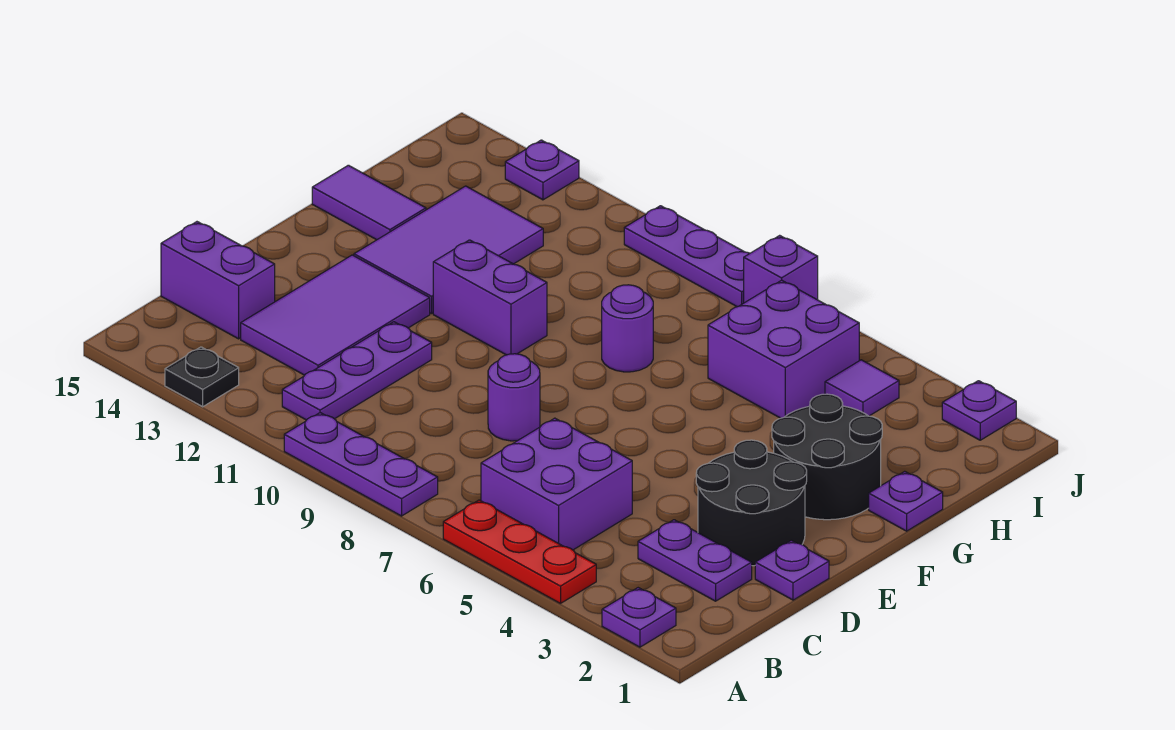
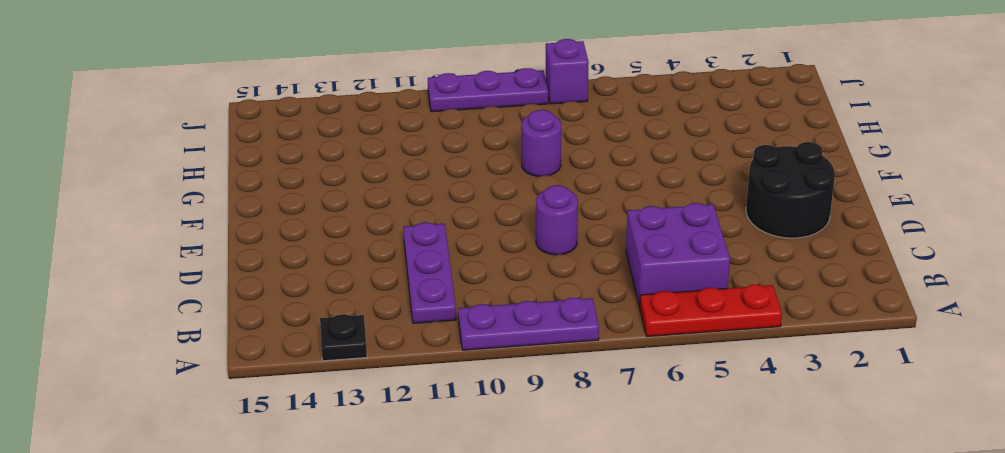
none -> purple plate A2 level 1
none -> purple plate C2:C3 level 1
none -> purple tile C12:E13 level 1

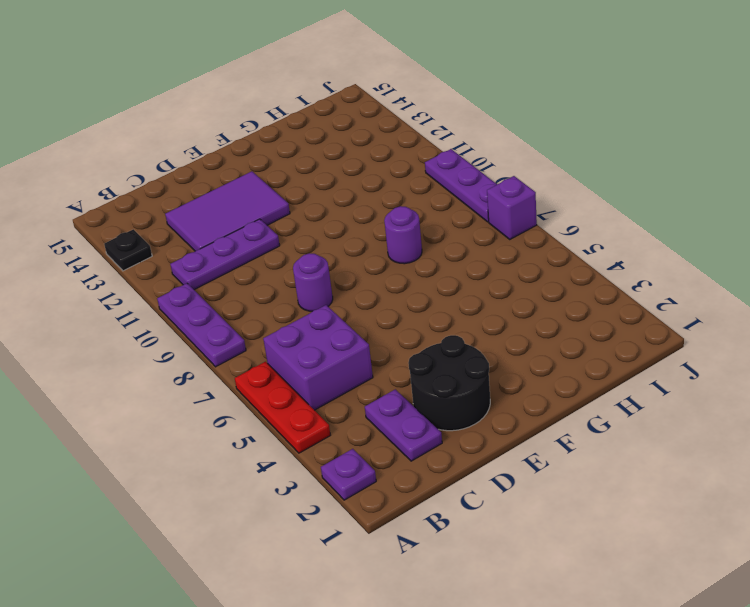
none -> purple brick C14:C15 level 1
none -> purple plate D1 level 1
none -> black round brick F2:G3 level 1

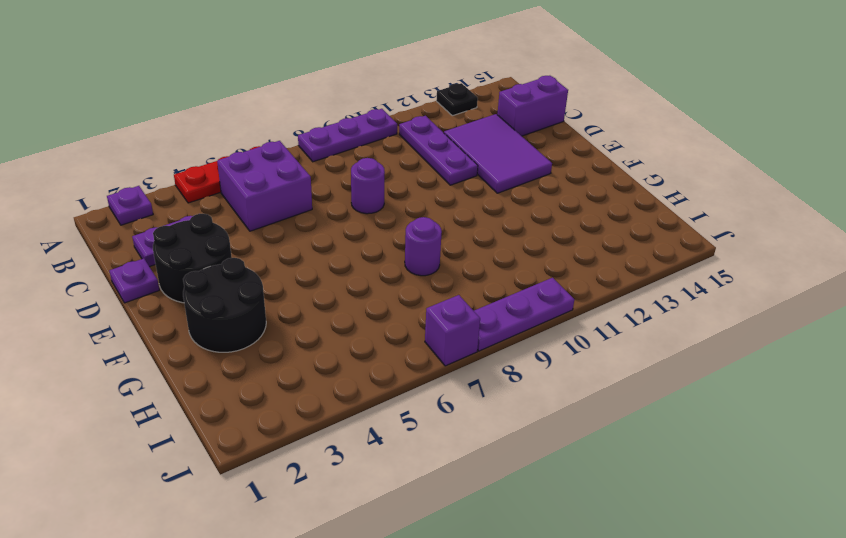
none -> purple brick F10:F11 level 1
none -> purple tile F12:H13 level 1
none -> purple plate G1 level 1

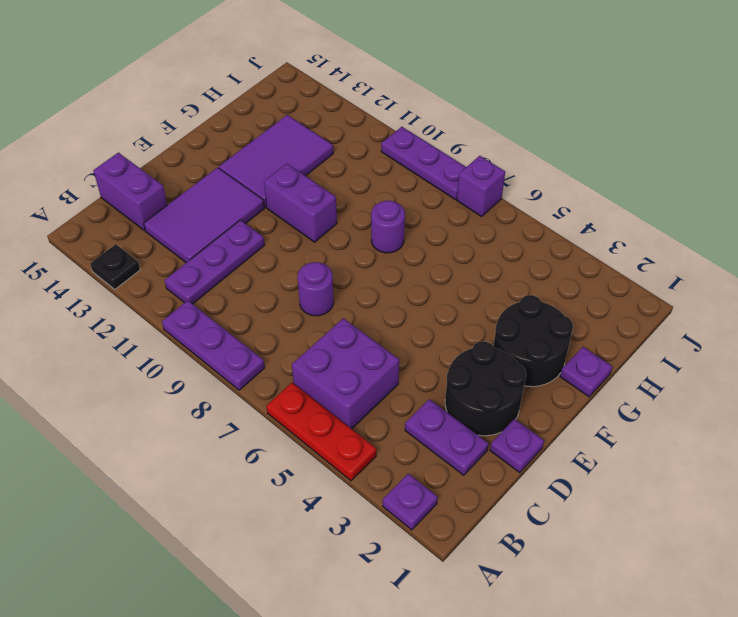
none -> purple tile G14:G15 level 1
none -> purple brick H5:I6 level 1
none -> purple tile I4 level 1

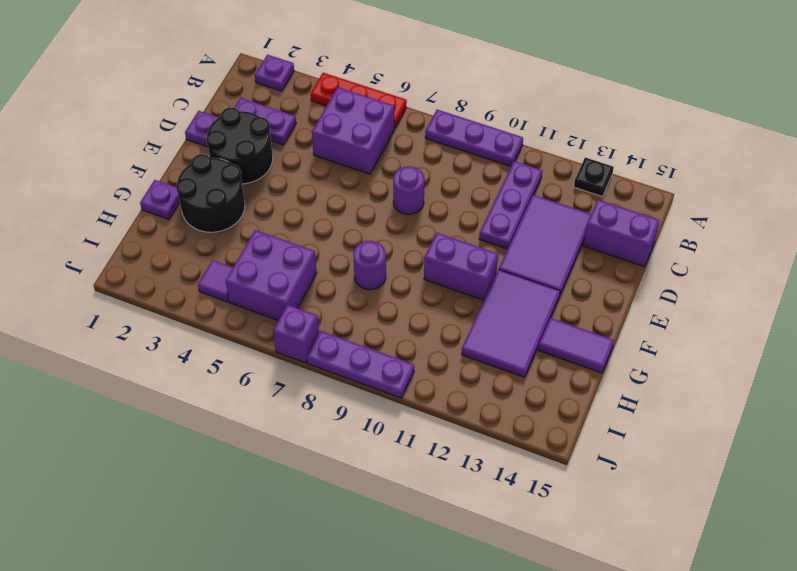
none -> purple plate J2 level 1
none -> purple plate J13 level 1

